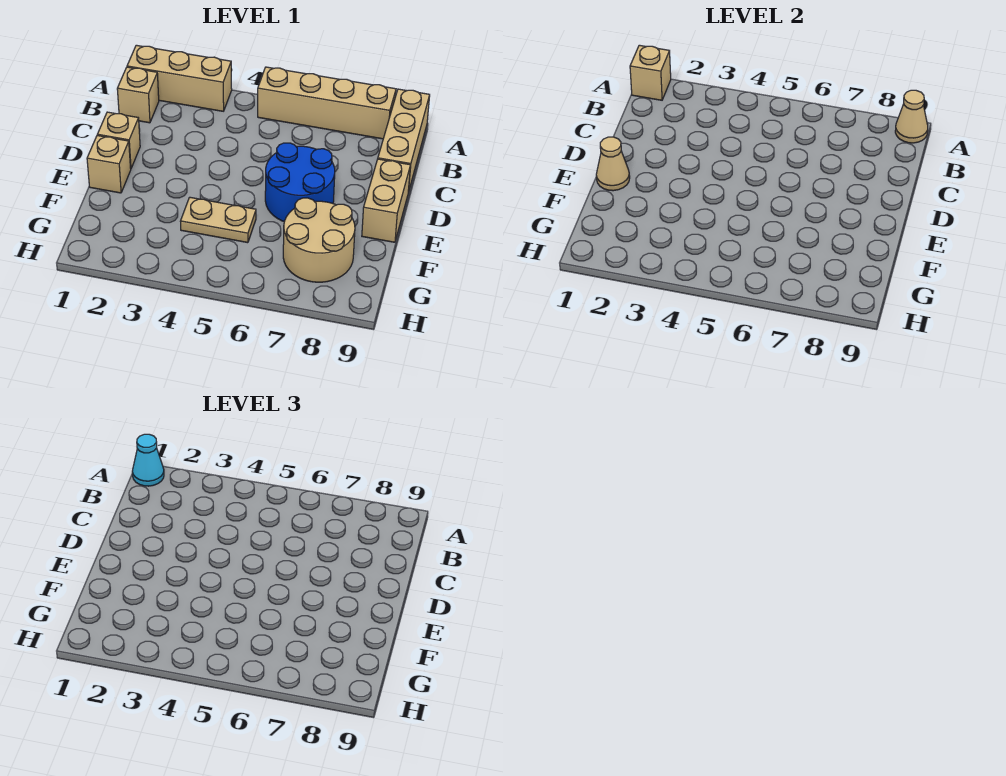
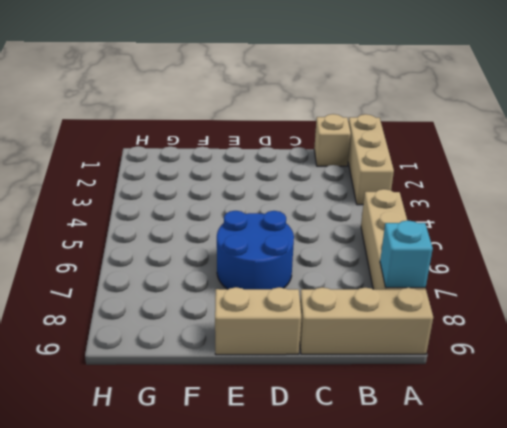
cyan brick A8 level 2 -> none
none -> tan brick D1 level 1
none -> tan brick E1 level 1
none -> tan plate F4:F5 level 1

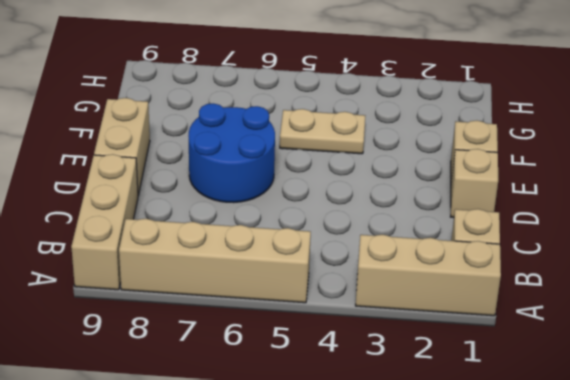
none -> tan round brick F7:G8 level 1
none -> tan brick A1 level 2
none -> tan cone A9 level 2

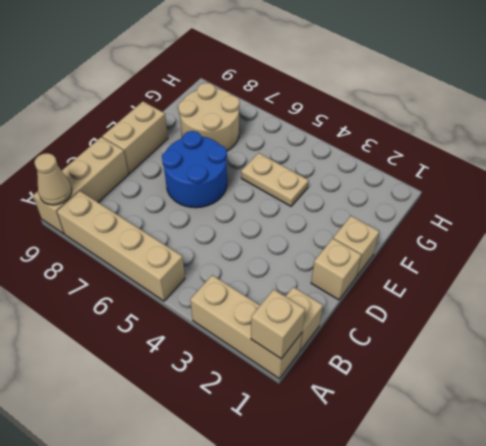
none -> tan cone E1 level 2
none -> cyan cone A1 level 3

